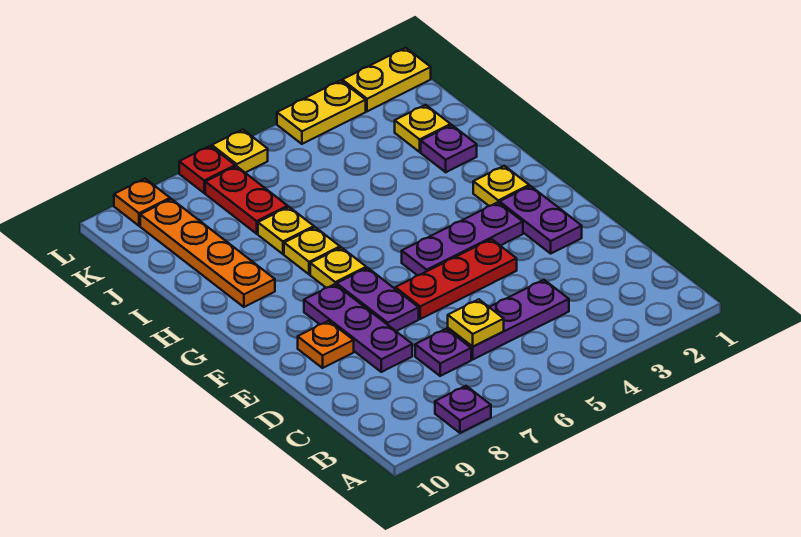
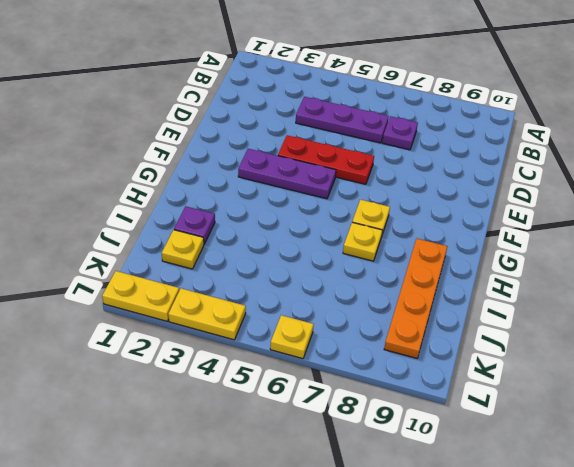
none -> purple plate A8 level 1
none -> purple plate D8:F8 level 1
none -> purple plate E2:F2 level 1

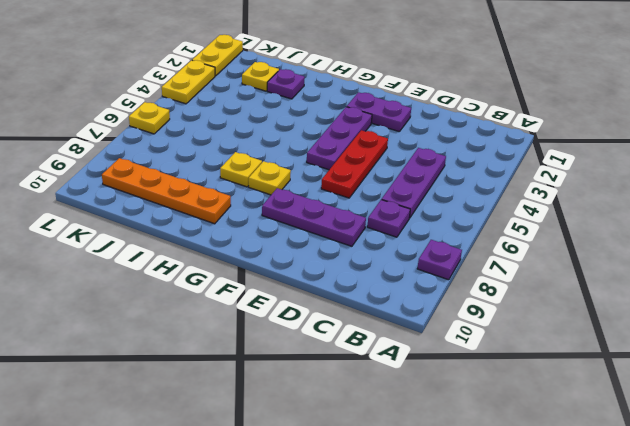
none -> purple plate E7:F7 level 1
none -> orange plate E9 level 1
none -> yellow plate G2 level 1

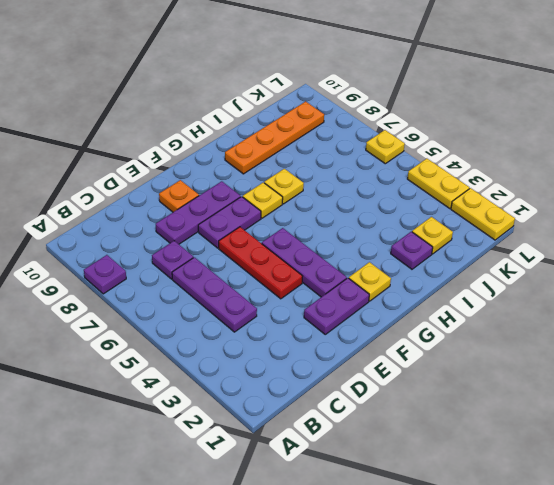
none -> yellow plate I7 level 1
none -> red plate J7:K7 level 1
none -> red plate L7 level 1

